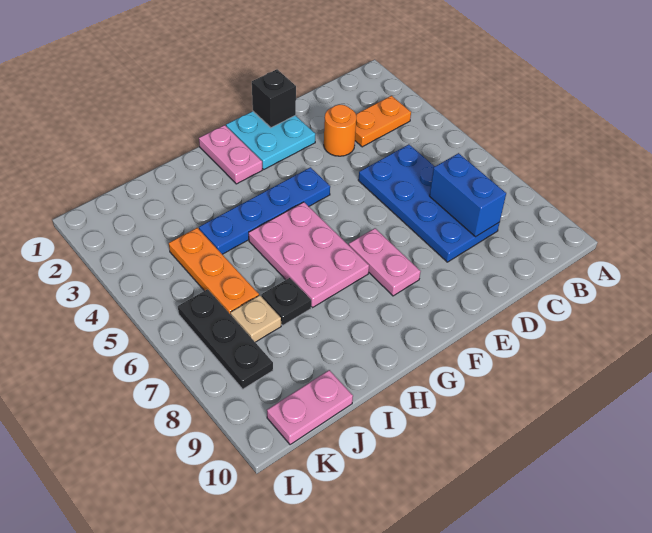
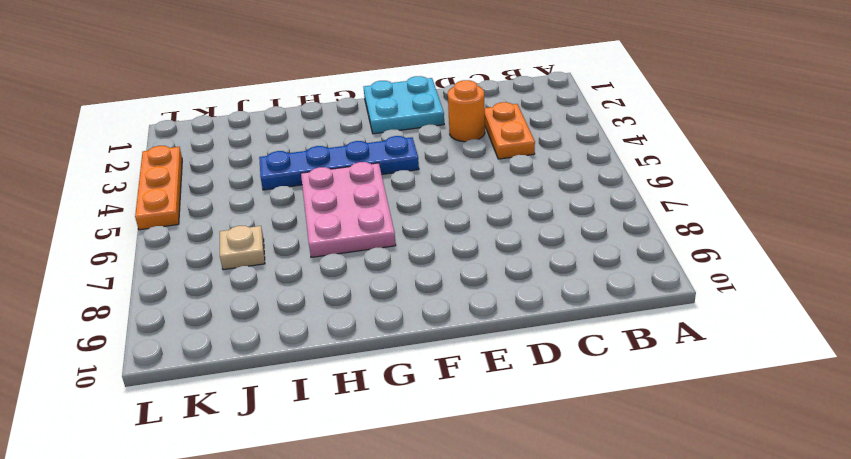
orange plate C3:C4 level 1 -> orange plate B3:C3 level 1
orange plate L3:L5 level 1 -> orange plate J4:J6 level 1
none -> blue plate C5:D8 level 1
none -> pink plate F7:F8 level 1
none -> pink plate G1:G2 level 1

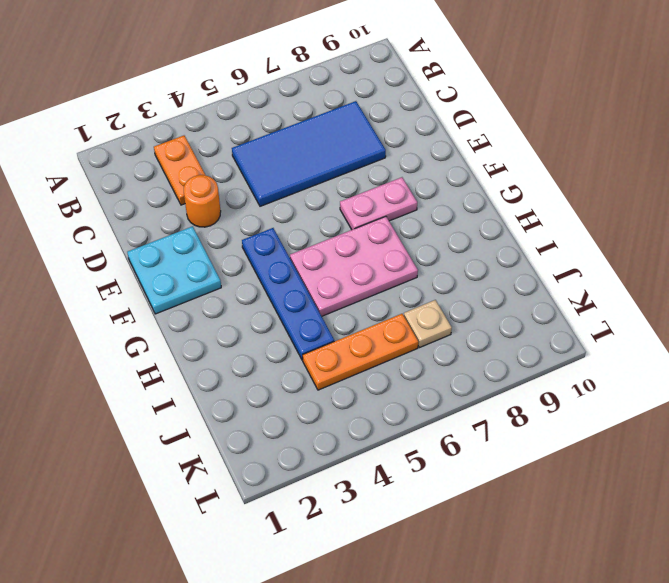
blue tile C5:D8 level 1 -> blue plate C5:D8 level 1
none -> pink plate G1:G2 level 1
none -> black plate I7 level 1
none -> pink plate J10:K10 level 1

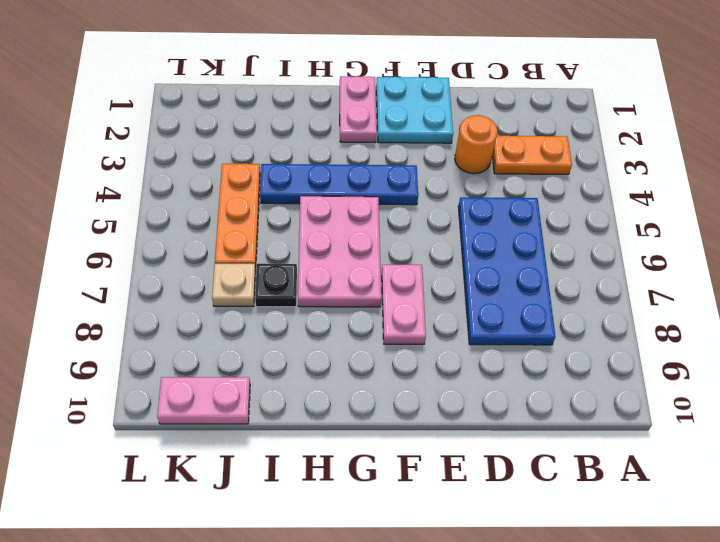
none -> black plate K6:K8 level 1
none -> blue brick C7:C8 level 2
none -> black brick E1 level 2

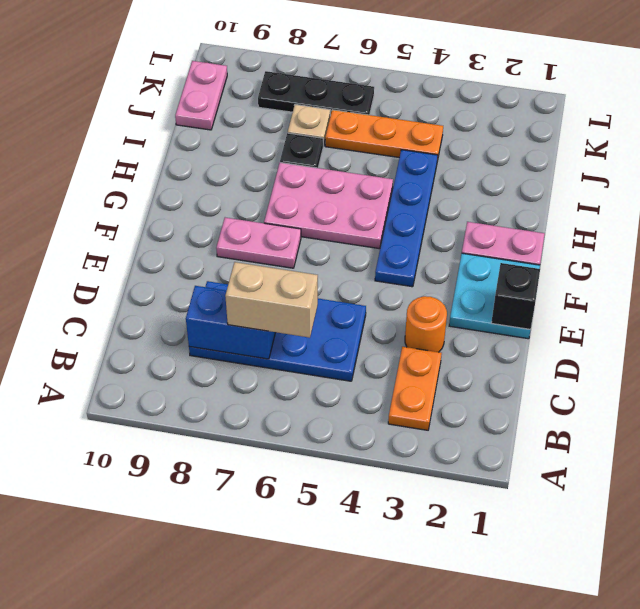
tan brick C6:C7 level 3 -> none

